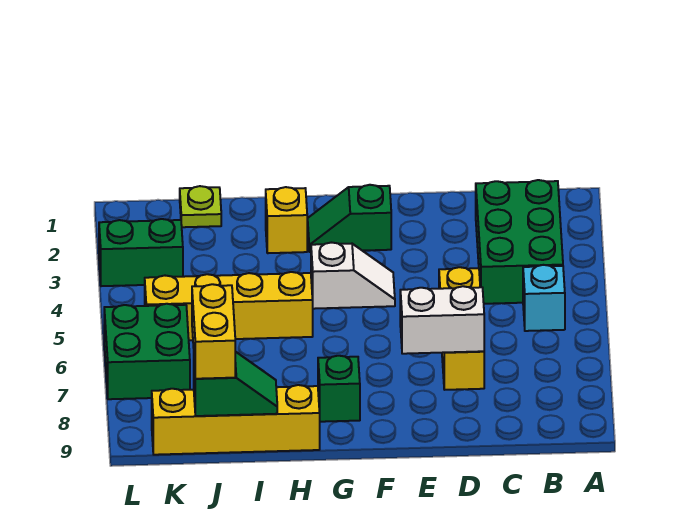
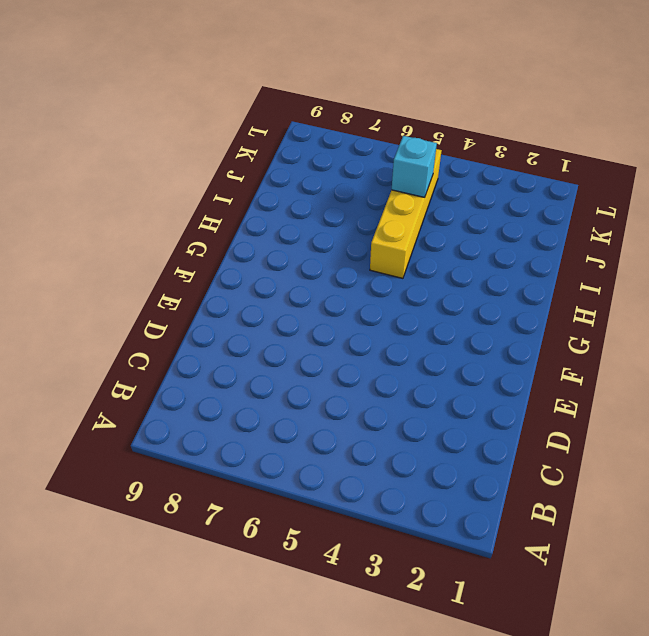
cyan brick J5 level 2 -> cyan brick B5 level 1
none -> green brick B2:C4 level 1
none -> yellow brick D5:D7 level 1
none -> green slope F2:G2 level 1 top F

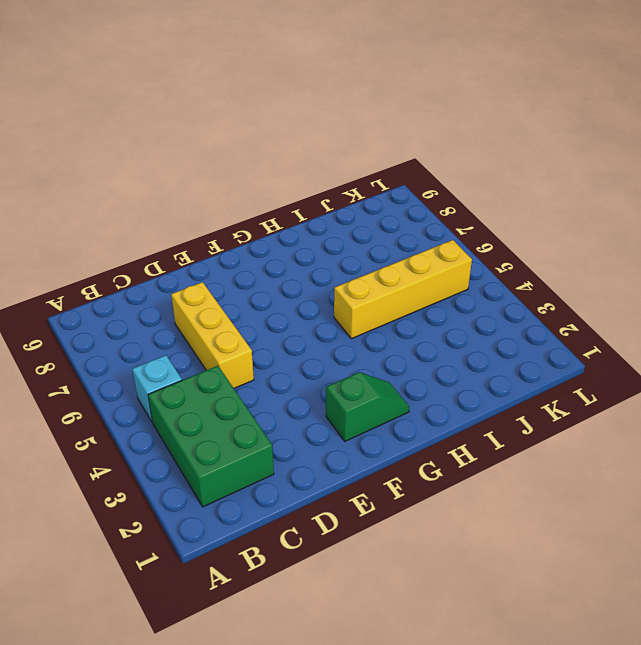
none -> white slope F4:G4 level 1 top G
none -> green brick G8 level 1
none -> yellow brick H2 level 1

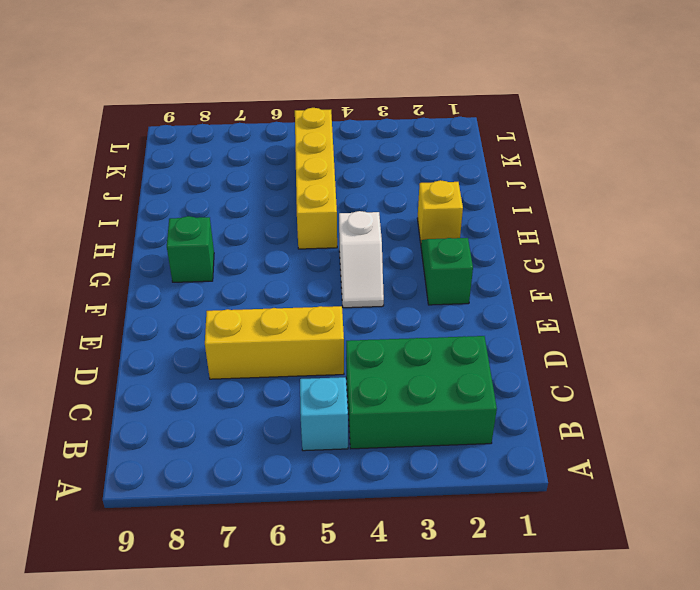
none -> yellow brick H9:K9 level 1
none -> lime plate J1 level 1
none -> green brick K3:L3 level 1

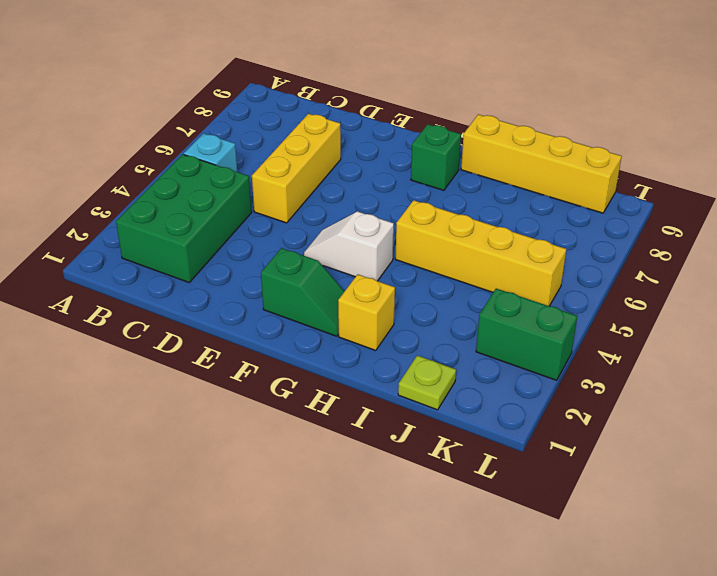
none -> green brick K6:L7 level 1
none -> white brick D7:E7 level 2
none -> green slope I9:J9 level 2 top J

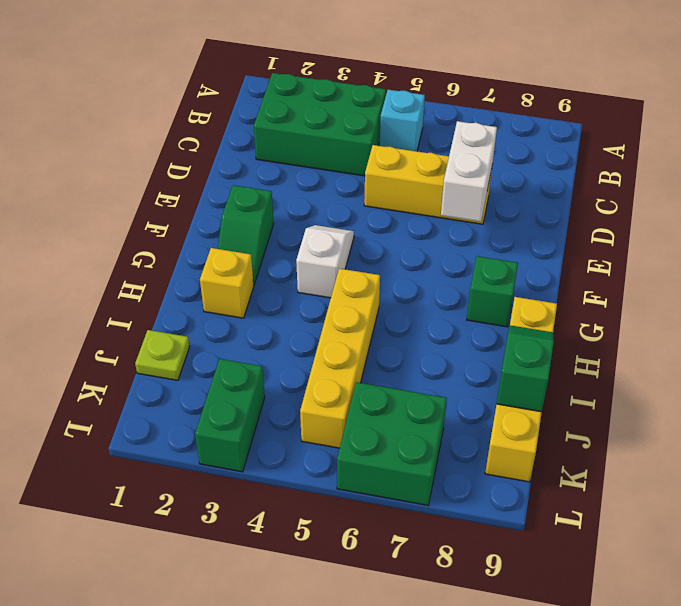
none -> yellow brick J8:J9 level 3

